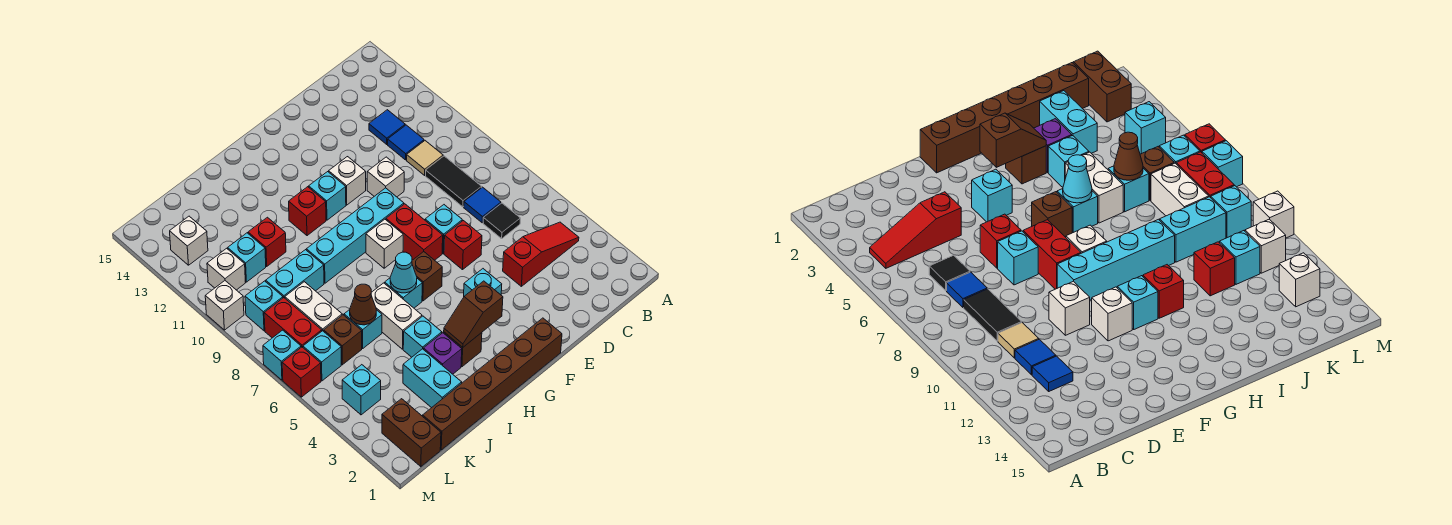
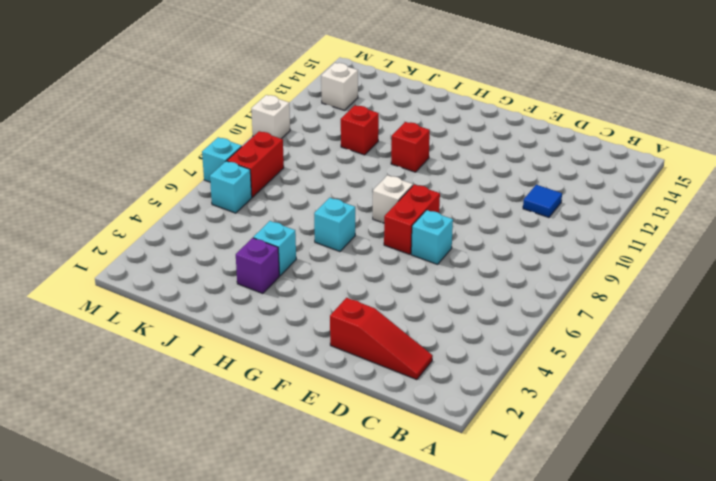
red slope C2:E2 level 1 top E -> red slope B4:D4 level 1 top D
none -> black tile C6 level 1
none -> blue tile C7 level 1
none -> black tile C8:C9 level 1
none -> tan tile C10 level 1

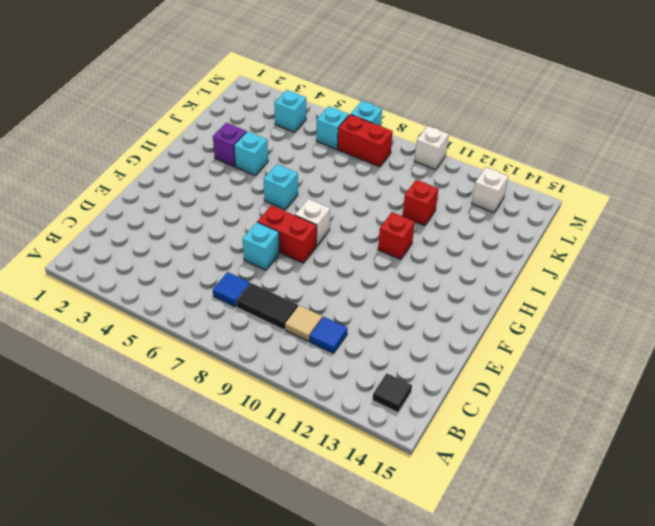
black tile B14 level 1 -> black tile C6 level 1
none -> red slope B4:D4 level 1 top D
none -> blue tile C12 level 1
none -> red brick E6 level 1
none -> white brick E10 level 1

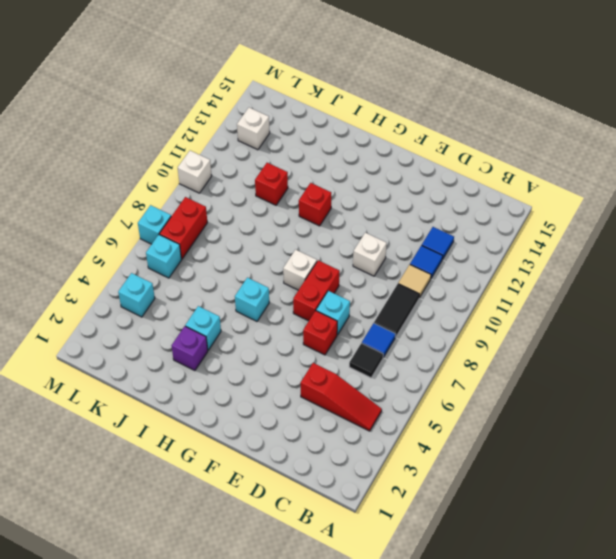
none -> brown brick F1:K1 level 1
none -> cyan brick F4 level 1
none -> cyan brick F9:I9 level 1
none -> white brick F11 level 1

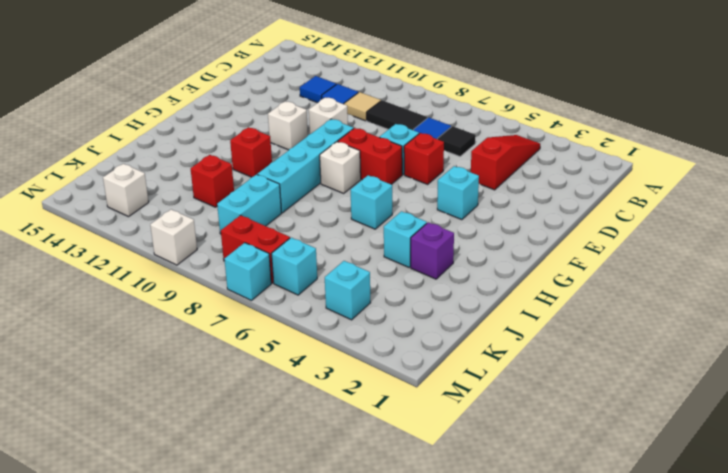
none -> brown brick F1:K1 level 1
none -> brown brick G6 level 1
none -> cyan brick G11 level 1
none -> brown brick H3 level 1

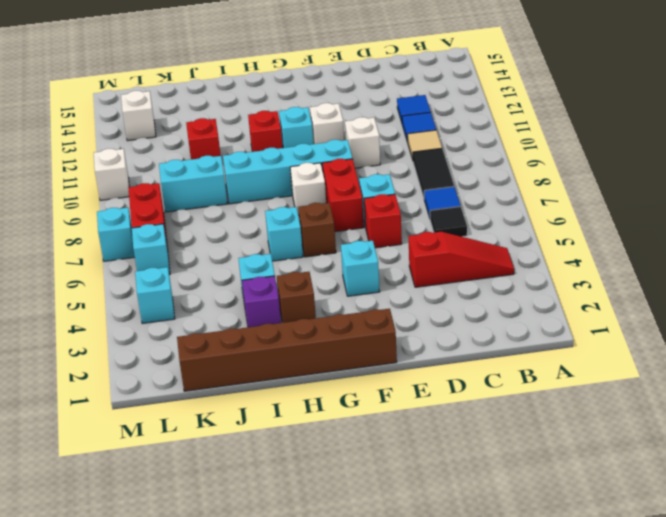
none -> white brick I5:I6 level 1
none -> cyan brick J2:J3 level 1
none -> cyan brick J6 level 1
none -> brown brick K6 level 1

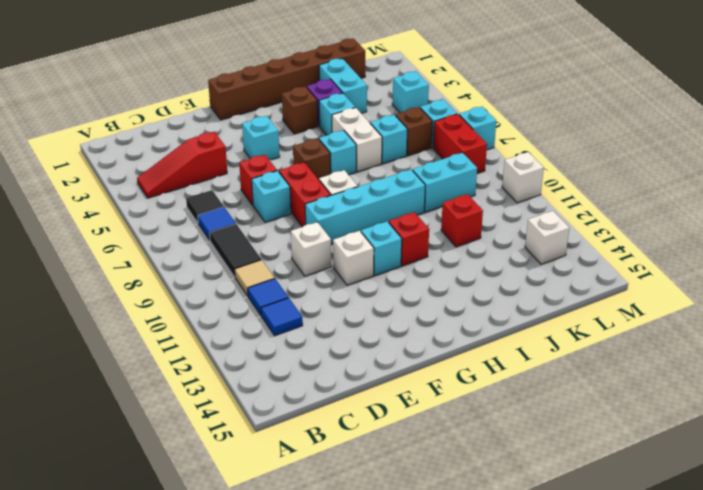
none -> white brick K7:K8 level 1
none -> cyan brick K11 level 1
none -> brown brick L1:L2 level 1
none -> cyan brick L9 level 1

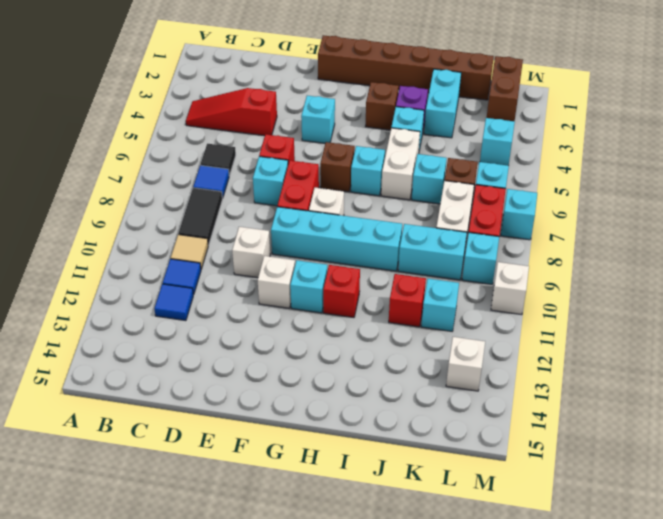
none -> white brick L11 level 1
none -> red brick M6 level 1
none -> brown slope G3:H3 level 2 top G
none -> cyan cone H6 level 2

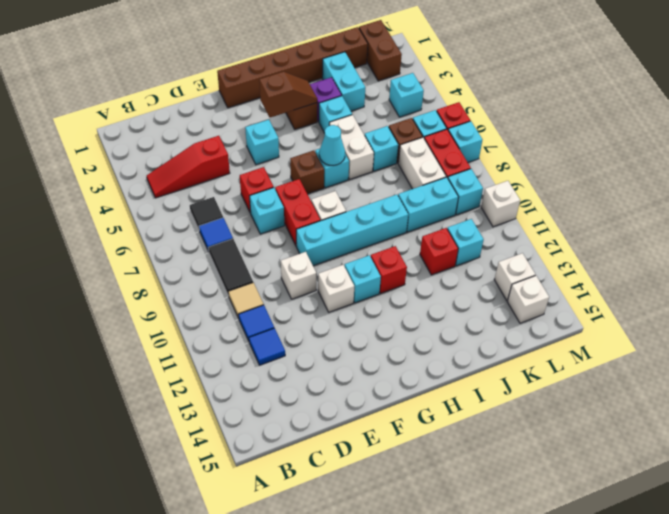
white brick L14 level 1 -> white brick L11 level 1
none -> brown cone J6 level 2

